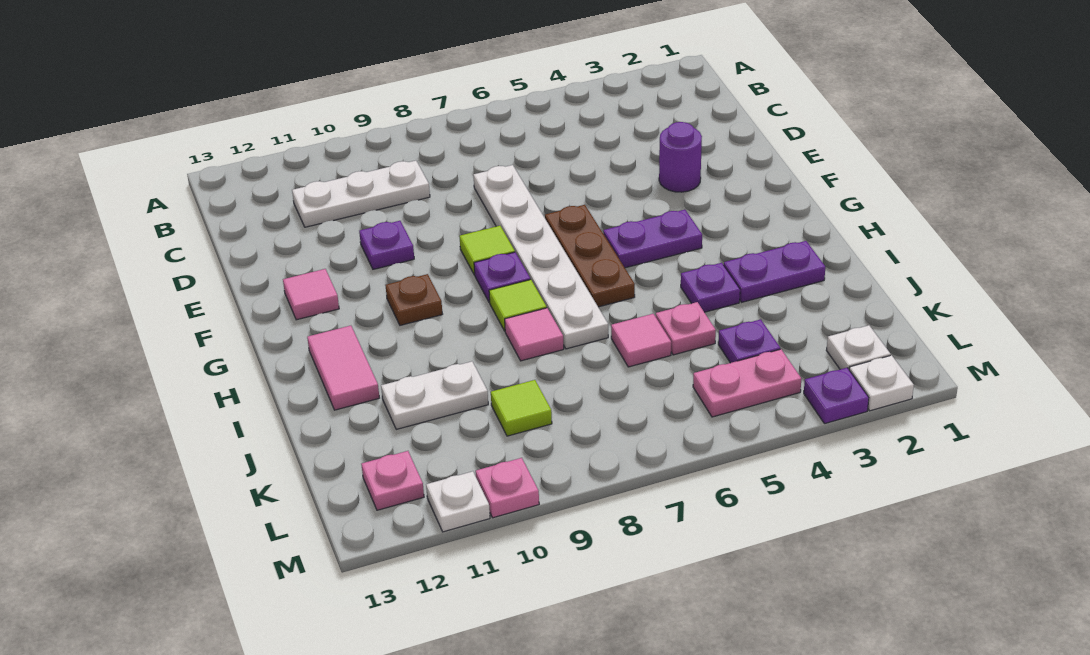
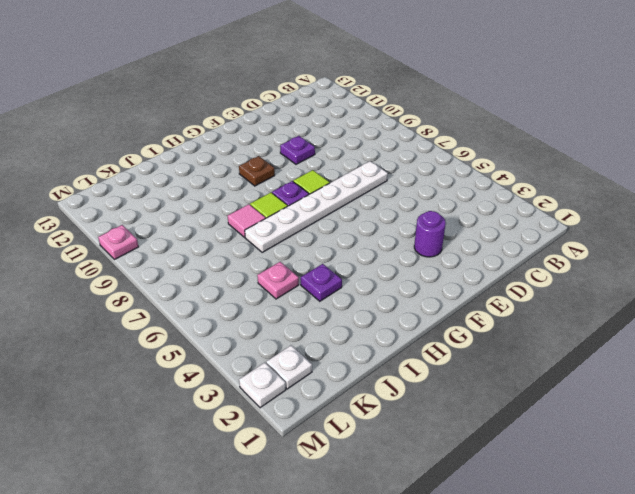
none -> white plate C9:C11 level 1
none -> brown plate F6:H6 level 1
none -> pink tile F12 level 1

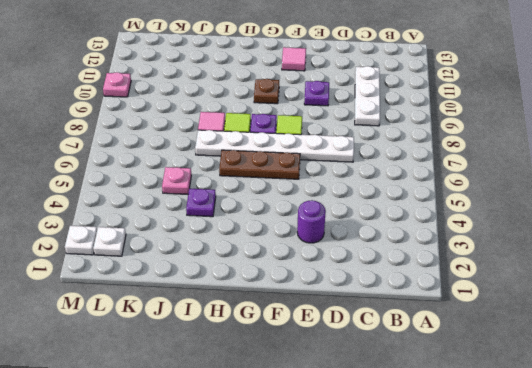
none -> purple plate G4:G5 level 1
none -> pink tile H12:I12 level 1
none -> purple plate I2:I3 level 1

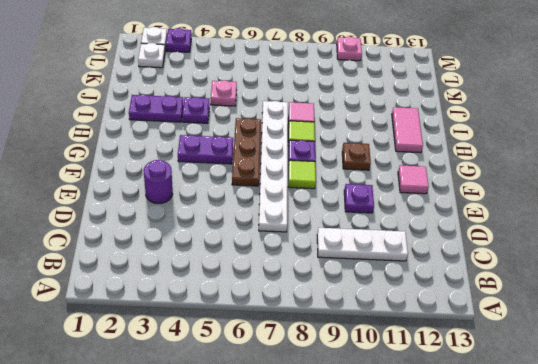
none -> pink tile J6 level 1
none -> white plate J10:J11 level 1
none -> purple plate K4 level 1

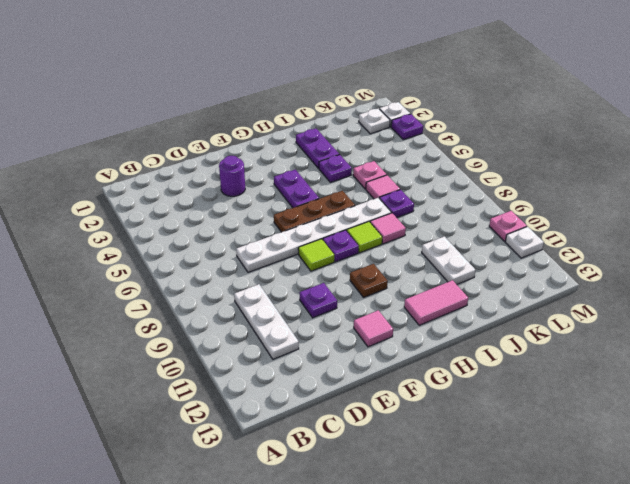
purple plate J7 level 1 -> purple plate K4 level 1
none -> lime tile K9 level 1
none -> pink plate L4:L5 level 1
none -> pink plate L12 level 1

